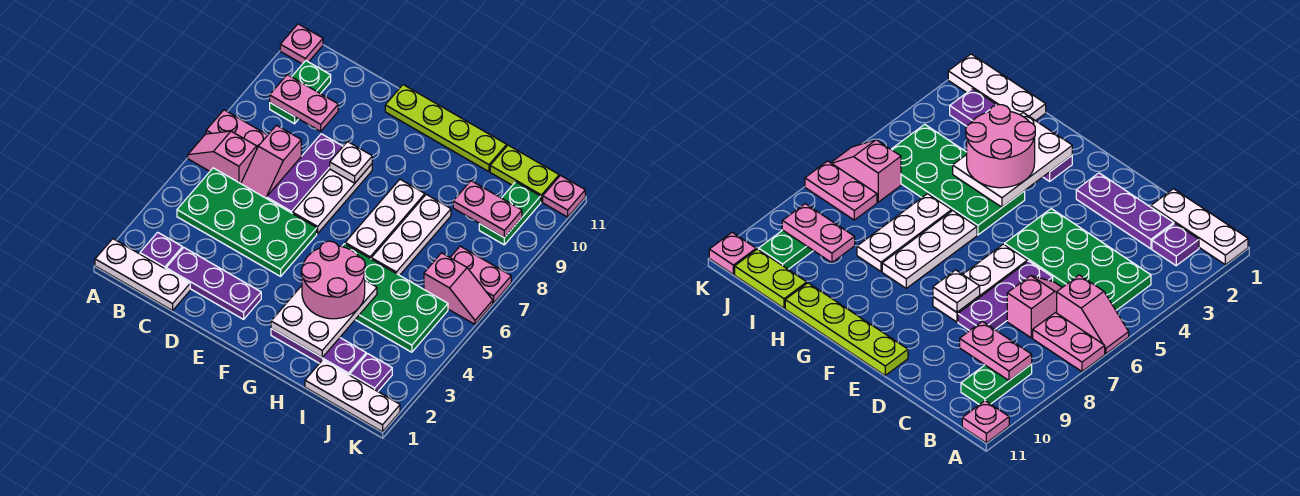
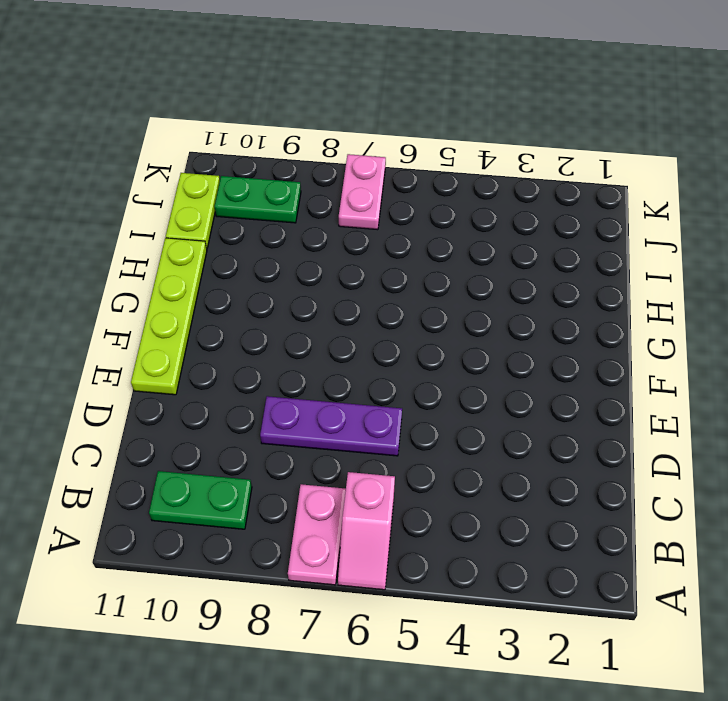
none -> white plate A1:C1 level 1
none -> pink plate A11 level 1
none -> purple plate B2 level 1

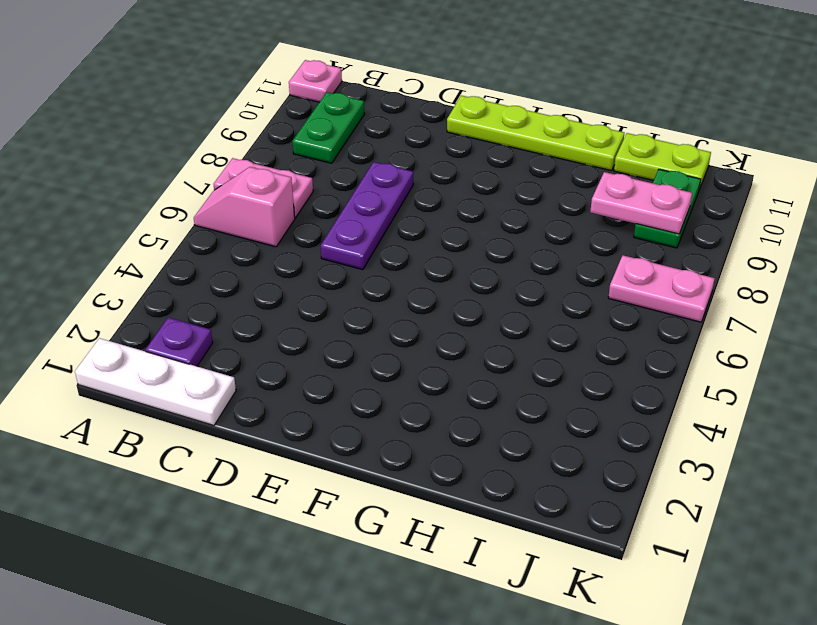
none -> green plate B4:E5 level 1
none -> purple plate C2:E2 level 1
none -> pink slope C6:C7 level 1 top 7

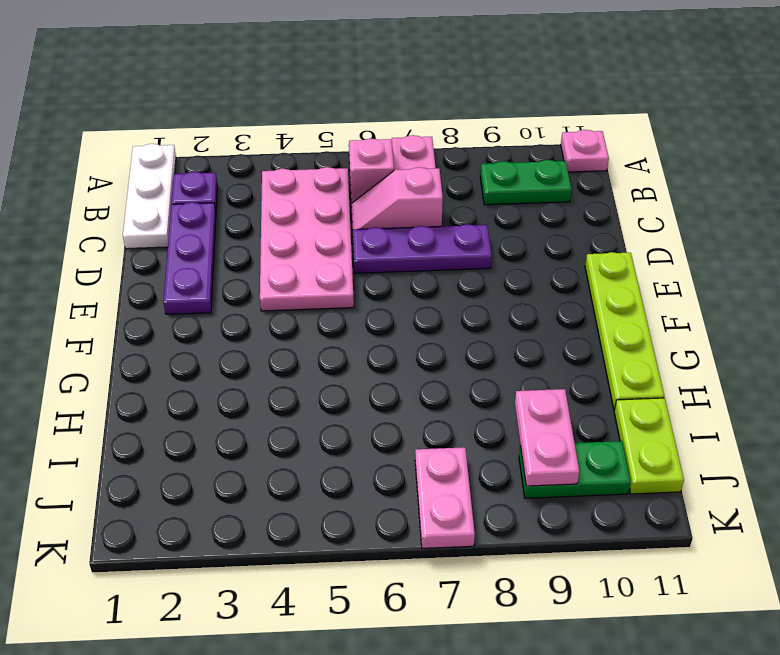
pink plate B4:E5 level 1 -> green plate B4:E5 level 1
none -> white plate E6:E8 level 1
none -> purple plate G2:I2 level 1
none -> green plate G4:J5 level 1

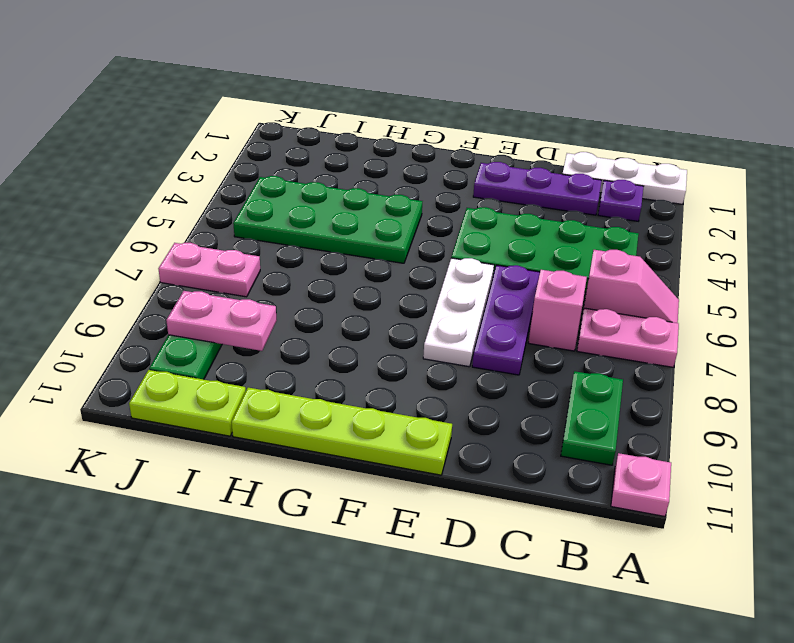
none -> purple plate G2:I2 level 1
none -> white plate G6:G8 level 1
none -> white plate H6:H8 level 1

